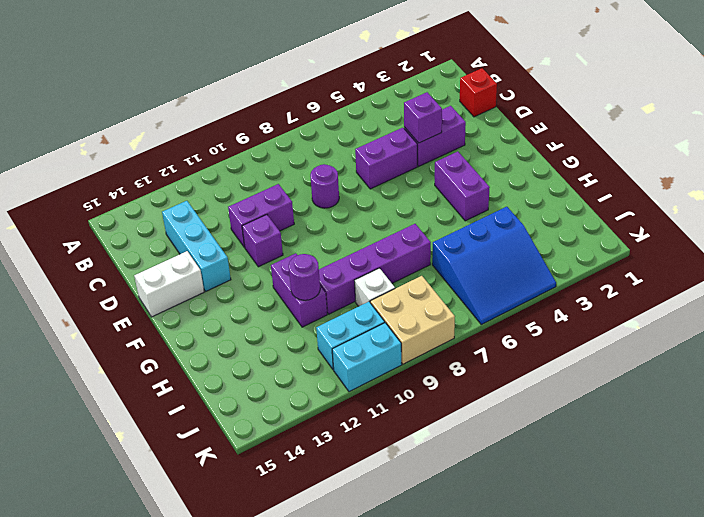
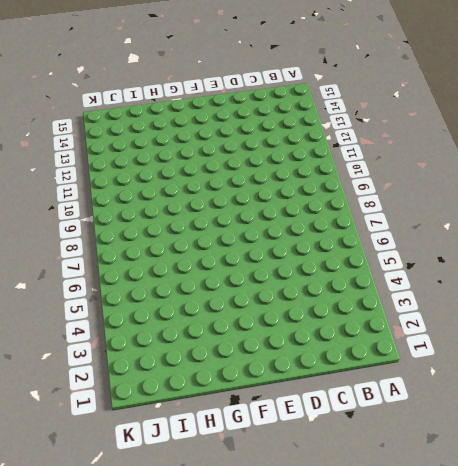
none -> red brick C1 level 1
none -> cyan brick C13:E13 level 1
none -> purple brick D3:D4 level 1

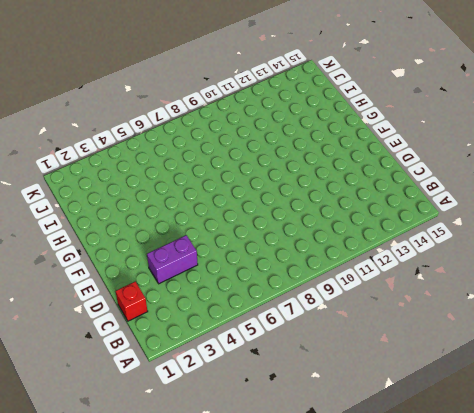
none -> cyan brick C13:E13 level 1
none -> purple brick D5:D6 level 1
none -> purple round brick D8 level 1

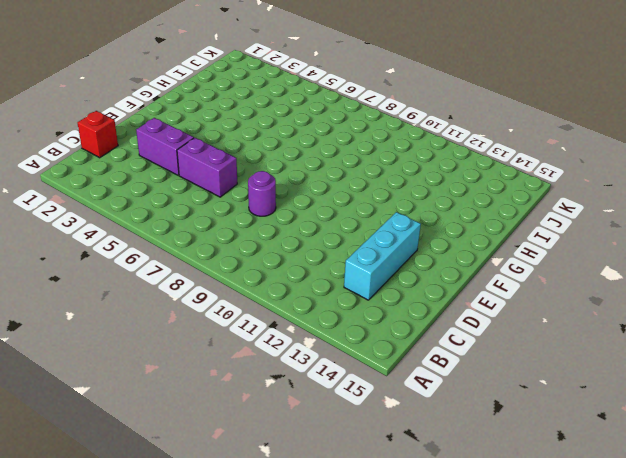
none -> purple brick D10:D11 level 1
none -> purple brick E11 level 1
none -> white brick E14:E15 level 1

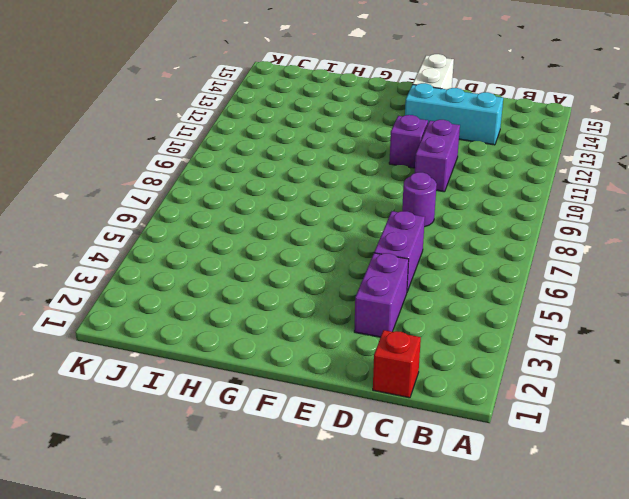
none -> purple brick F4:G4 level 1
none -> purple brick G11:H11 level 1
none -> purple brick H7:H10 level 1

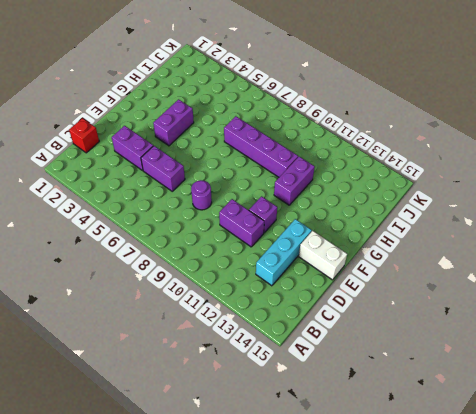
none -> blue slope I4:K6 level 1 top I
none -> white brick I9 level 1
none -> tan brick J8:K9 level 1

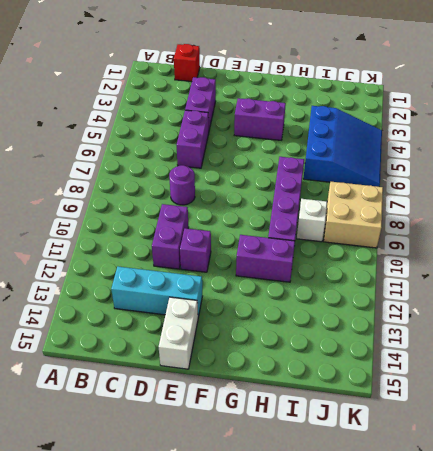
none -> cyan brick J10:J11 level 1
none -> cyan brick K10:K11 level 1
none -> purple brick D4 level 2

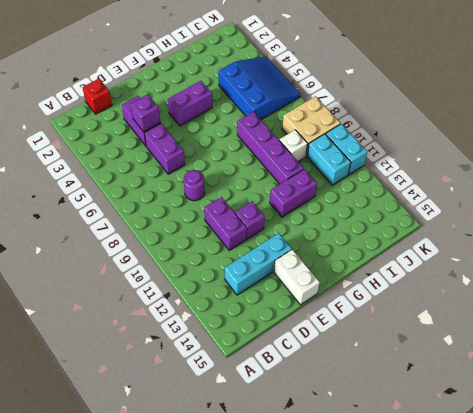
none -> purple round brick H11 level 2

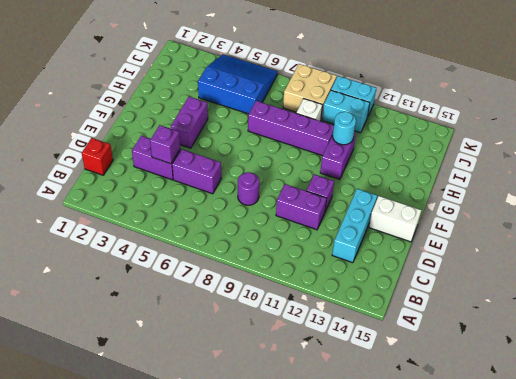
cyan round brick H11 level 2 -> purple round brick H11 level 2

